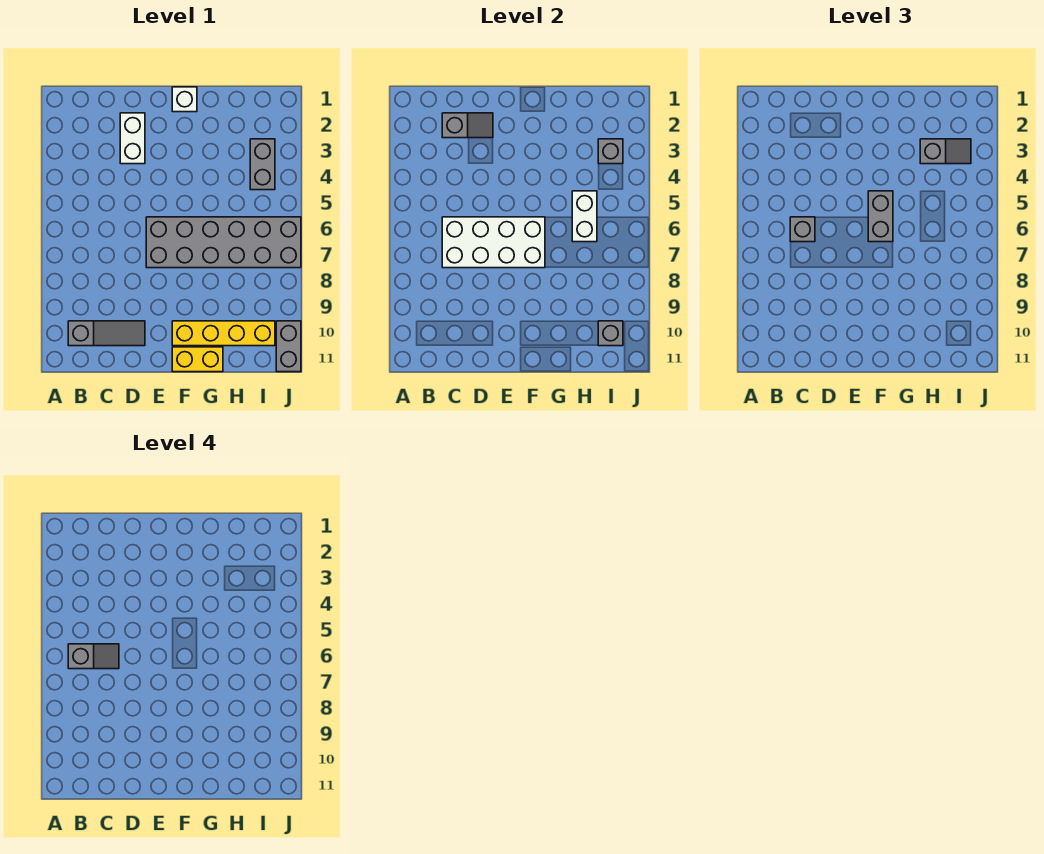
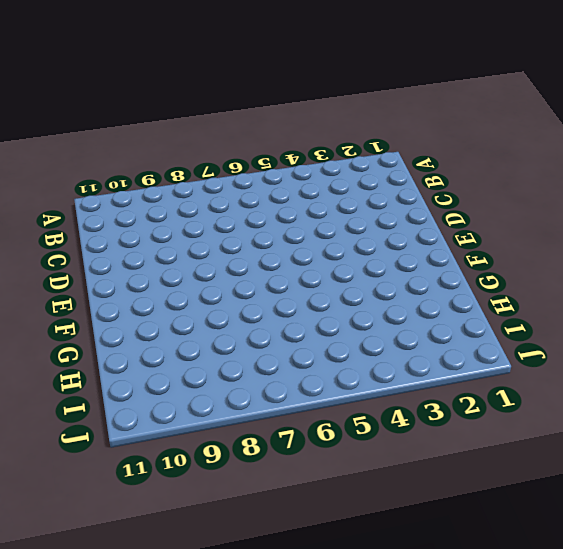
none -> grey slope B10:D10 level 1 top B
none -> white brick D2:D3 level 1
none -> grey brick E6:J7 level 1

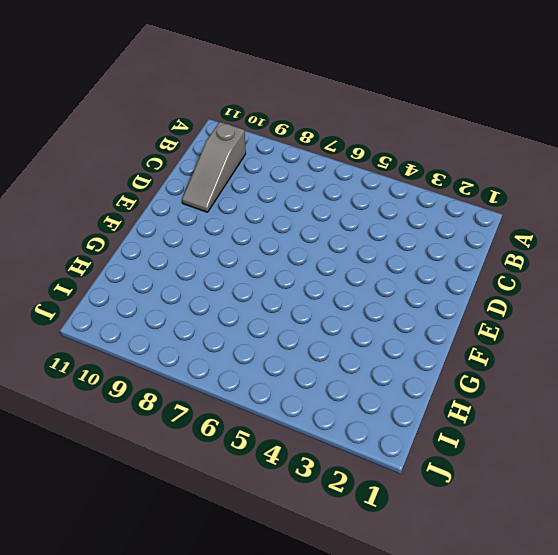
none -> white brick D2:D3 level 1
none -> grey brick E6:J7 level 1
none -> white brick F1 level 1

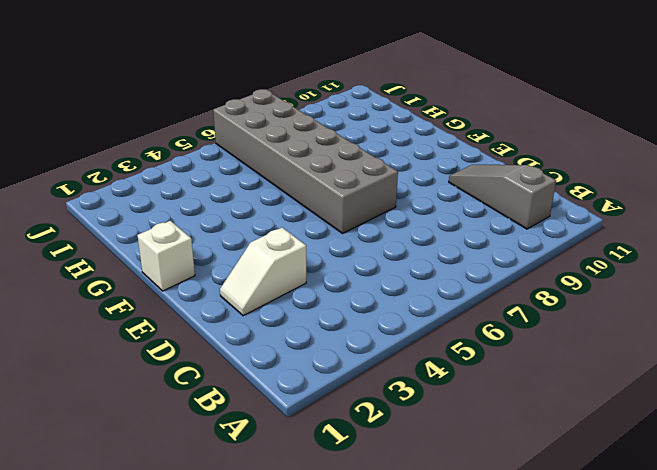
white slope D2:D3 level 1 top 3 -> white brick D2:D3 level 1
none -> yellow brick F10:I10 level 1
none -> yellow brick F11:G11 level 1
none -> grey brick I3:I4 level 1

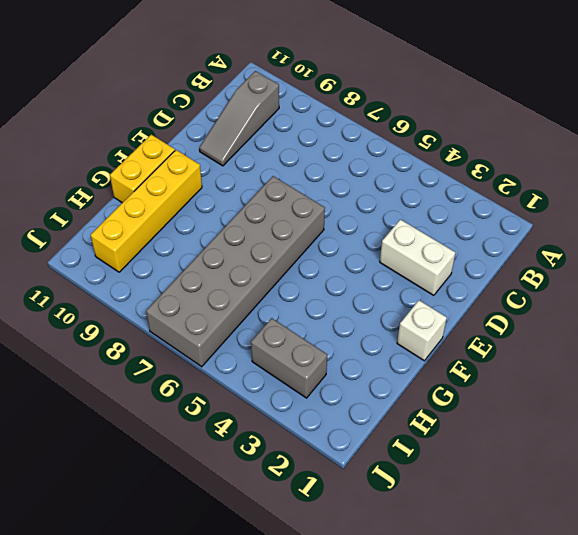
none -> grey brick J10:J11 level 1
none -> grey slope C2:D2 level 2 top C
none -> white brick C6:F7 level 2

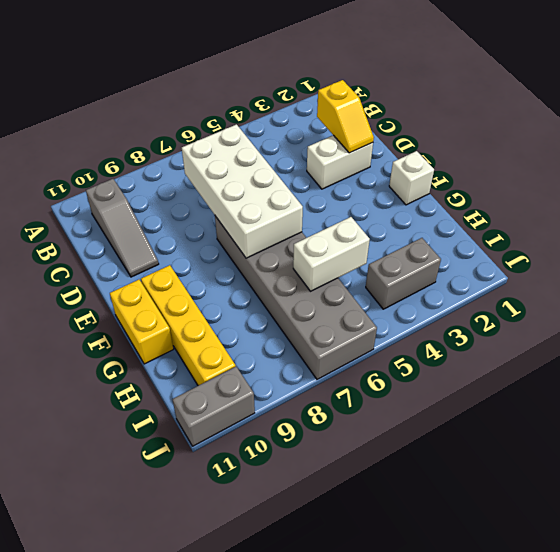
yellow slope C2:D2 level 2 top C -> grey slope C2:D2 level 2 top C
none -> grey brick I3 level 2
none -> grey brick I10 level 2
none -> grey brick C6 level 3

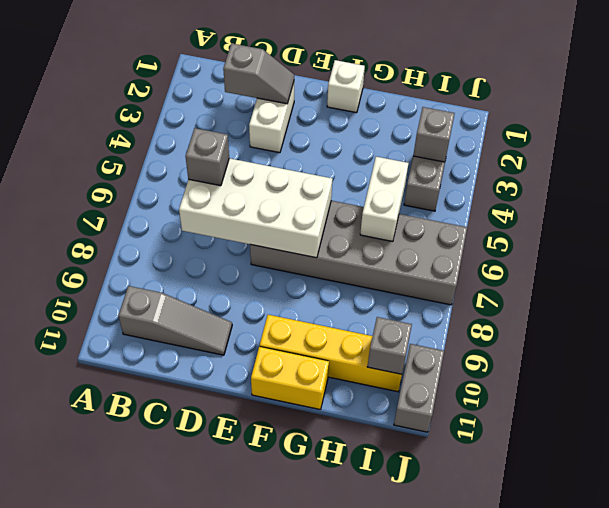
none -> grey brick F5:F6 level 3
none -> grey slope H3:I3 level 3 top H
none -> grey slope B6:C6 level 4 top B

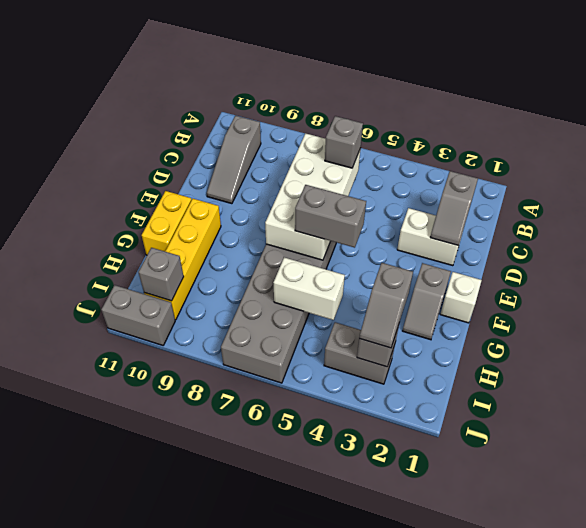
grey slope F2:G2 level 1 top F -> grey slope B6:C6 level 4 top B

